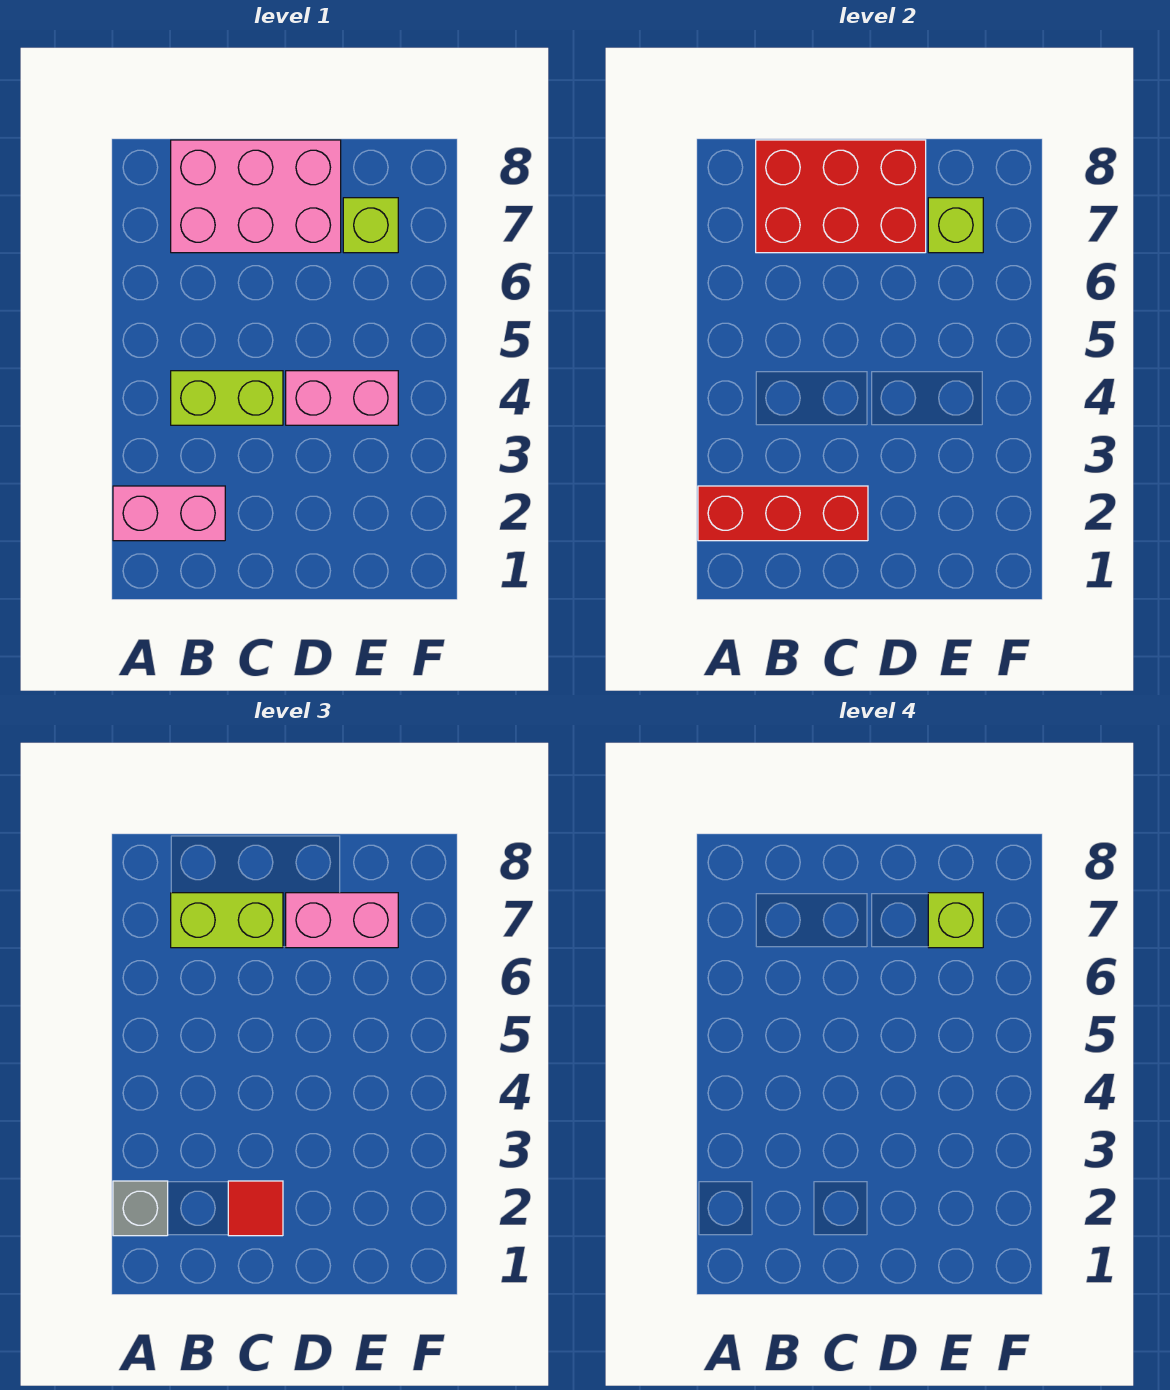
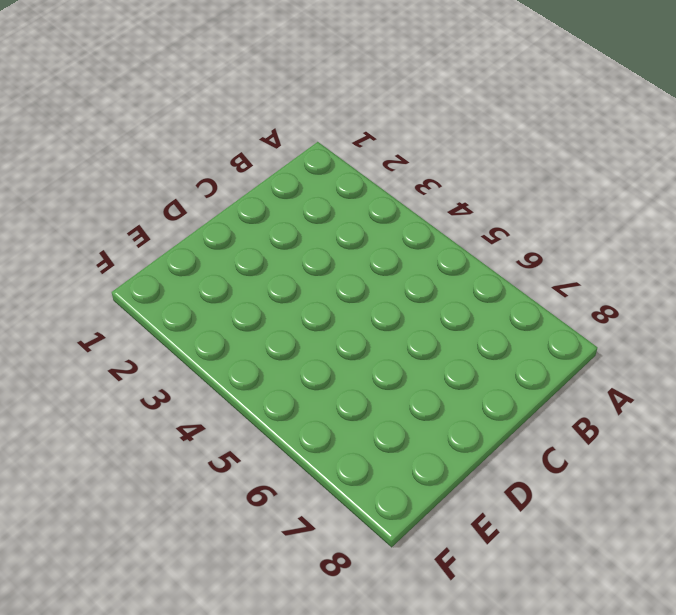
none -> pink brick A2:B2 level 1
none -> lime brick B4:C4 level 1
none -> pink brick B7:D8 level 1

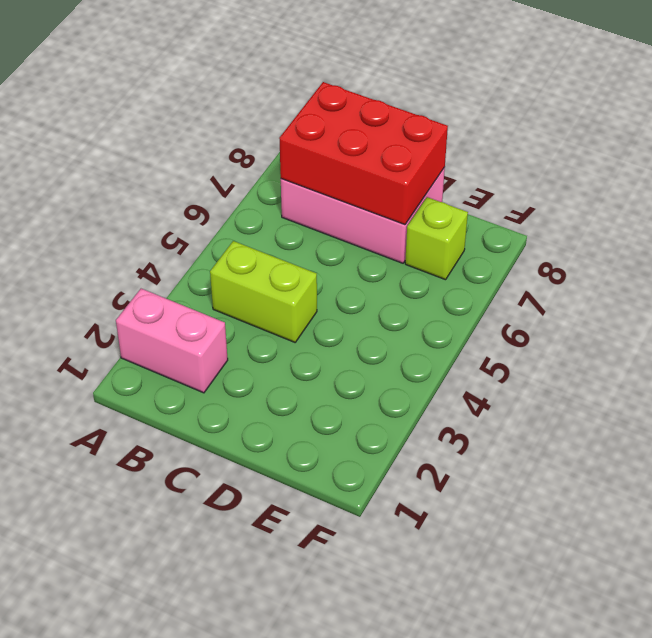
none -> pink brick D4:E4 level 1
none -> red brick A2:C2 level 2
none -> lime brick E7 level 2

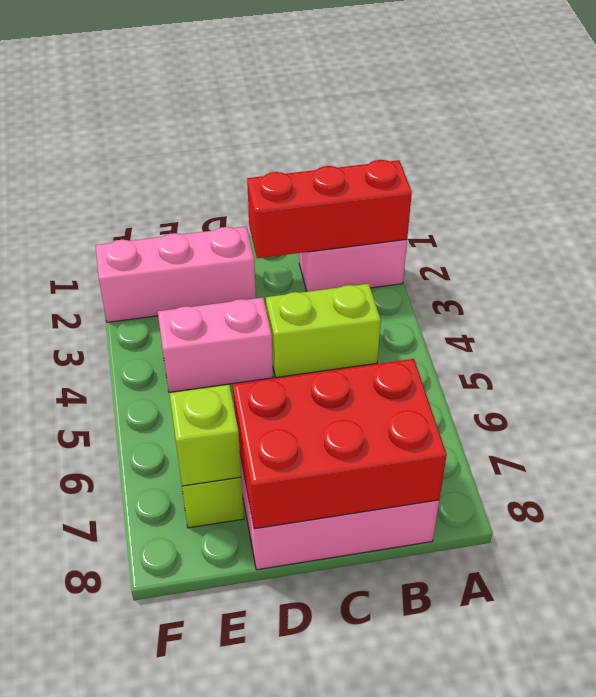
pink brick D2:F2 level 1 -> none
none -> grey brick A2 level 3
none -> lime brick B7:C7 level 3
none -> red tile C2 level 3

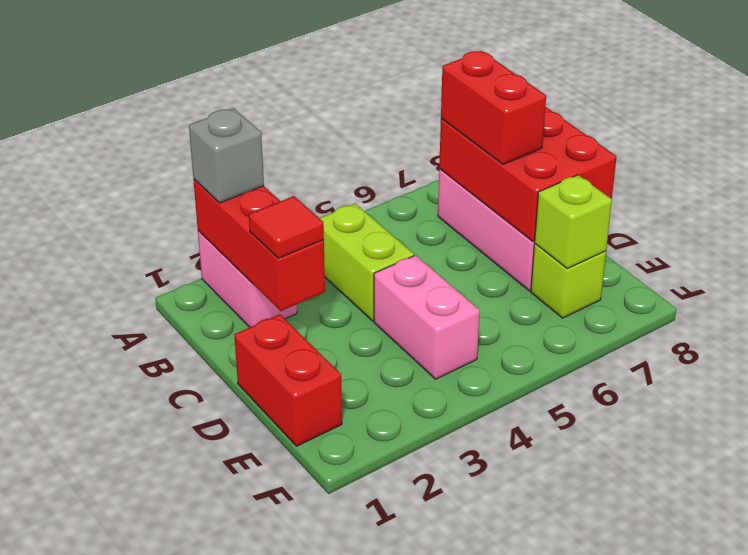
red brick B7:C7 level 3 -> lime brick B7:C7 level 3
red brick D1:E1 level 1 -> none
none -> pink brick D7:E7 level 3
none -> lime brick E7 level 4

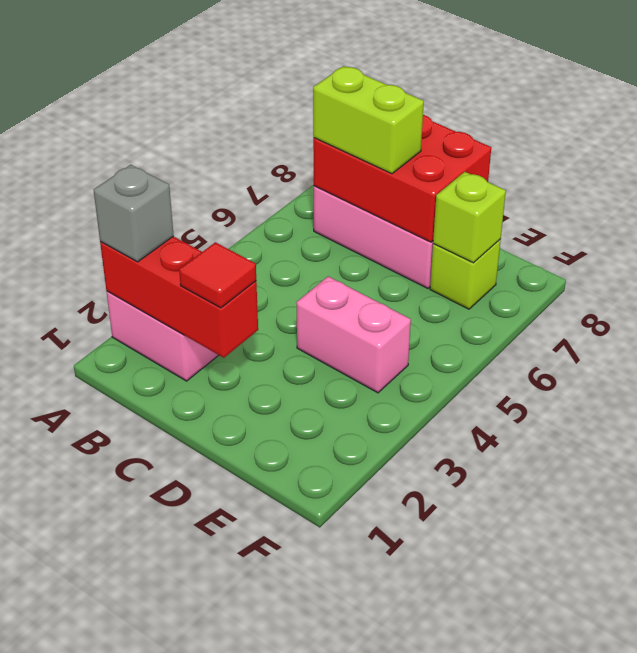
none -> lime brick B4:C4 level 1
none -> pink brick D7:E7 level 3
none -> lime brick E7 level 4

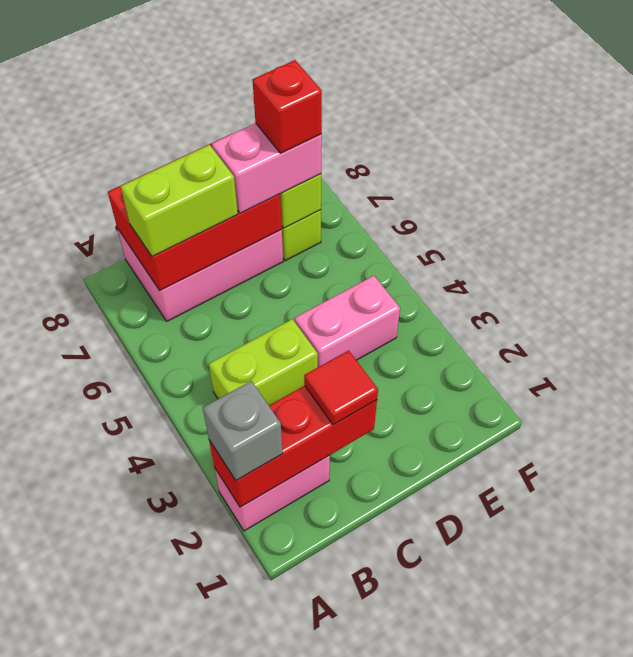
red brick E7 level 4 -> lime brick E7 level 4

